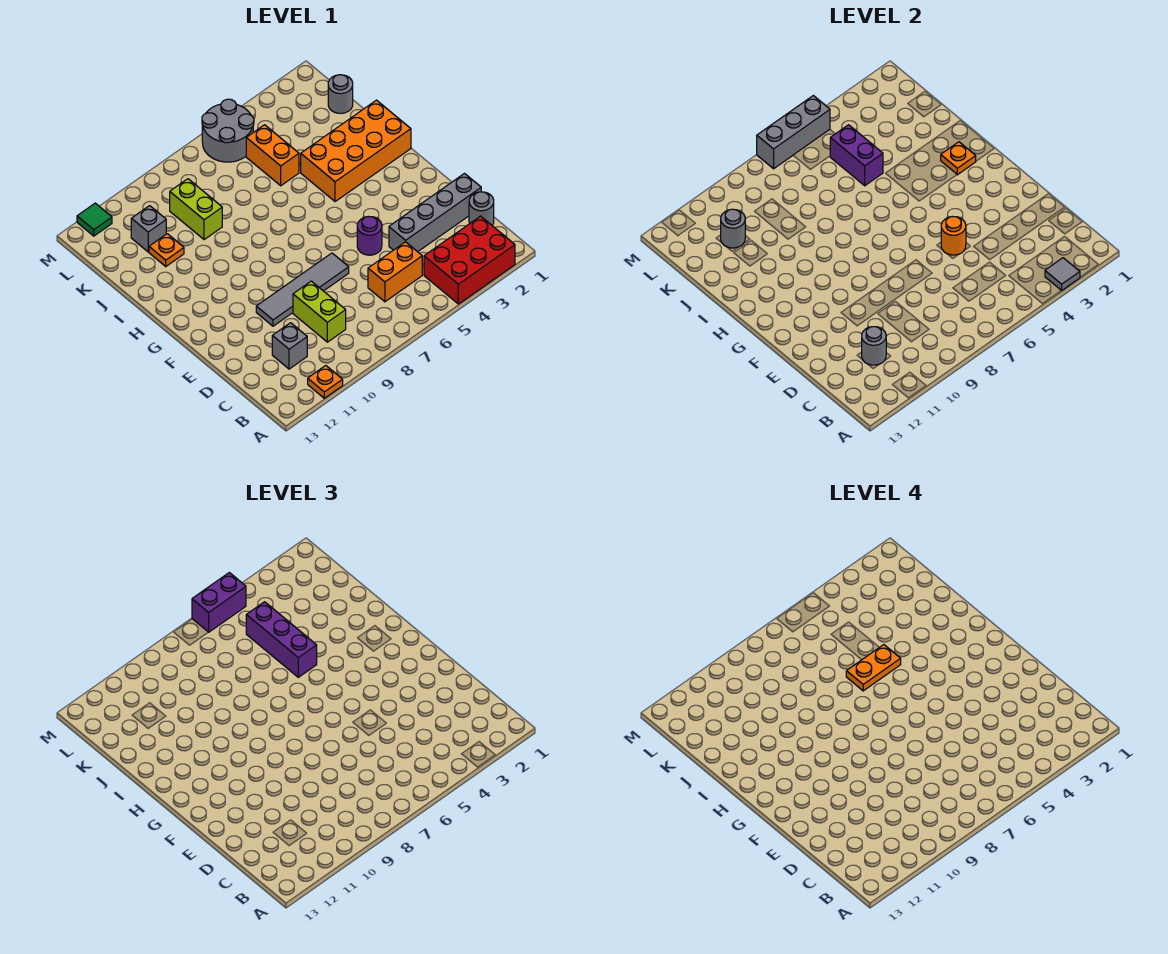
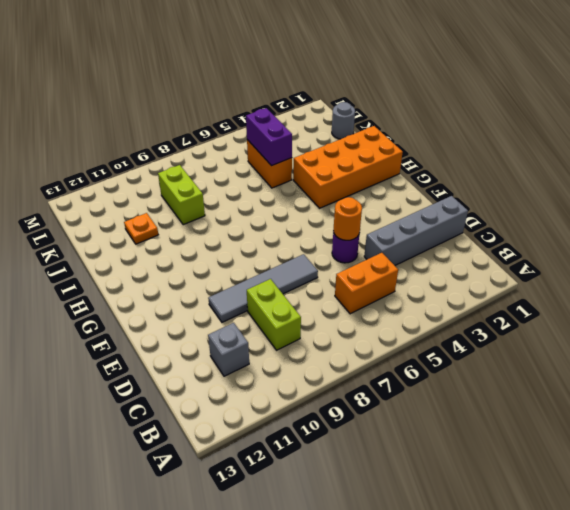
none -> red brick A2:B4 level 1
none -> orange plate A11 level 1
none -> grey round brick C1 level 1

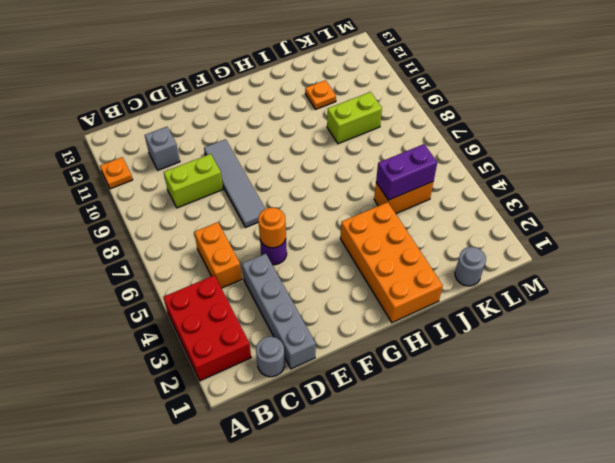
none -> grey brick K11 level 1
none -> grey round brick L5:M6 level 1
none -> green tile M12 level 1

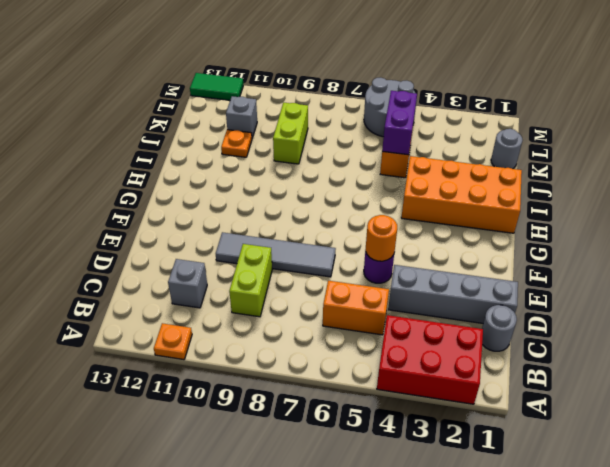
green tile M12:M13 level 1 -> green tile M12 level 1
none -> grey tile A3 level 2
none -> grey round brick C11 level 2
none -> orange plate H2 level 2

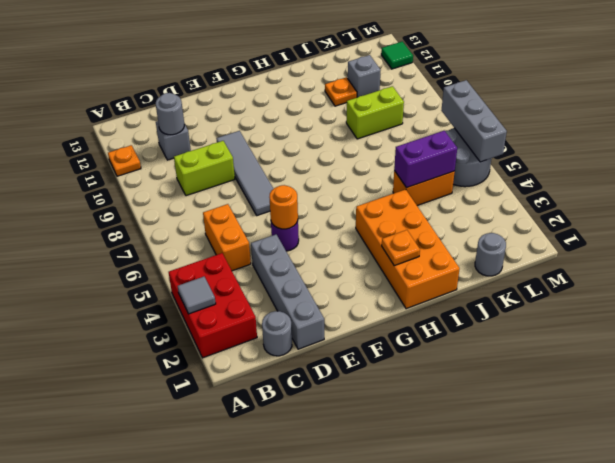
none -> grey round brick K11 level 2
none -> purple brick I5:K5 level 3
none -> purple brick M5:M6 level 3

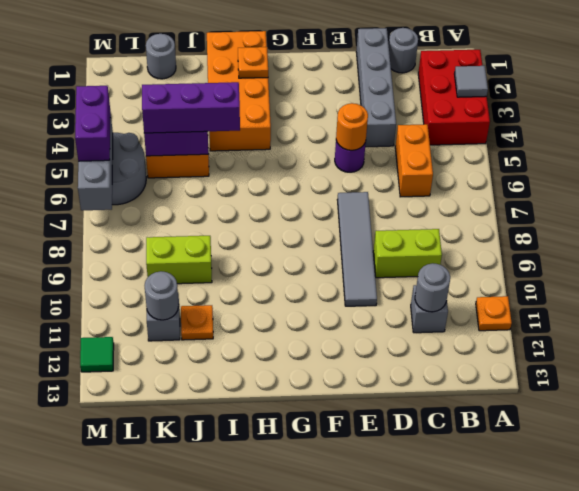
none -> orange plate I5:I6 level 4

